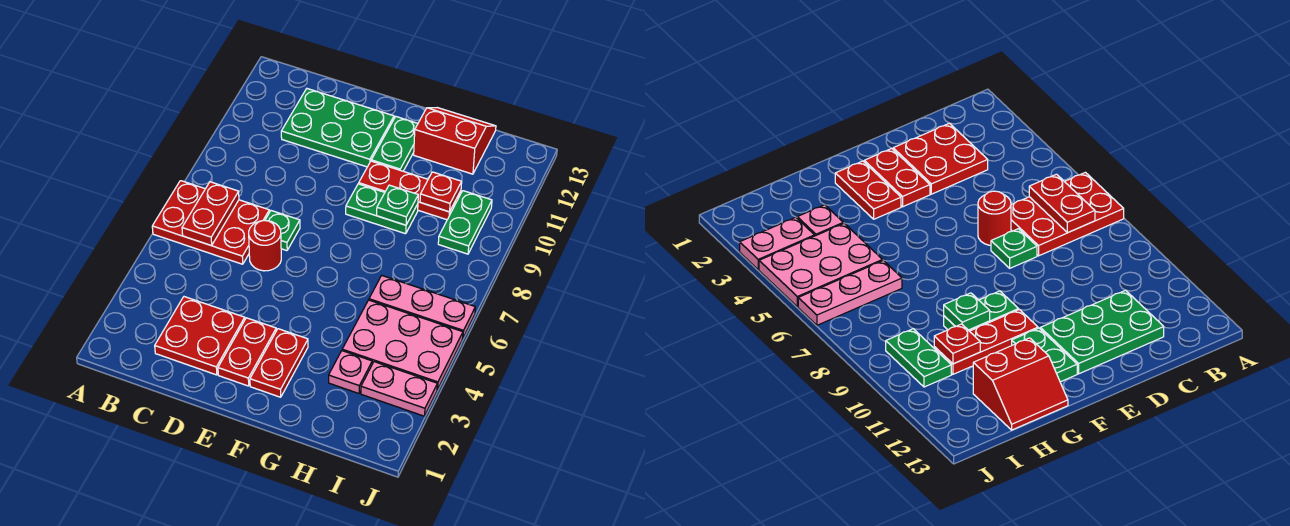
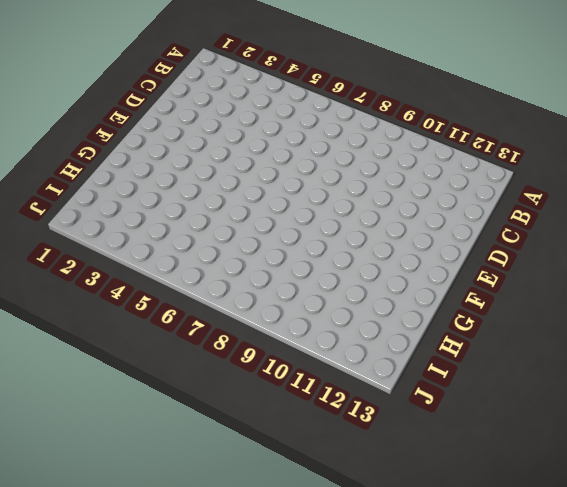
none -> red plate A6:C7 level 1
none -> red plate C2:D3 level 1
none -> green plate C11:E12 level 1

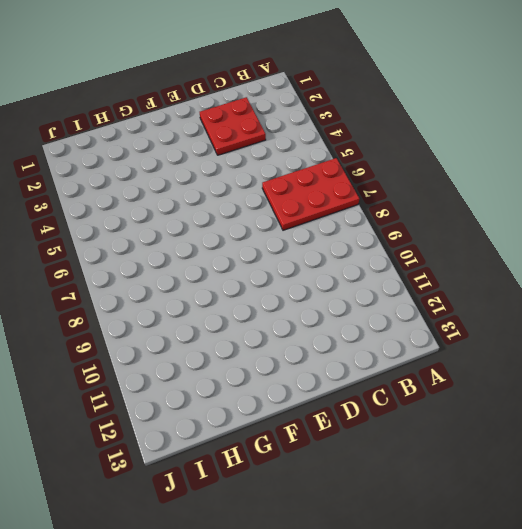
none -> green plate C11:E12 level 1
none -> red round brick D6 level 1
none -> green plate D7 level 1

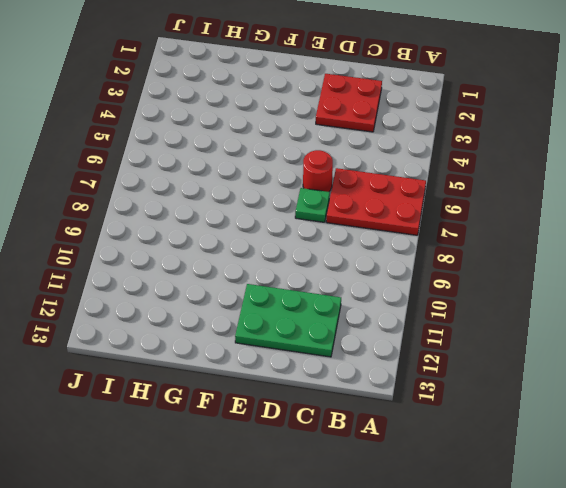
none -> red plate E2:E3 level 1
none -> red plate F2:F3 level 1
none -> green plate F9:G9 level 1

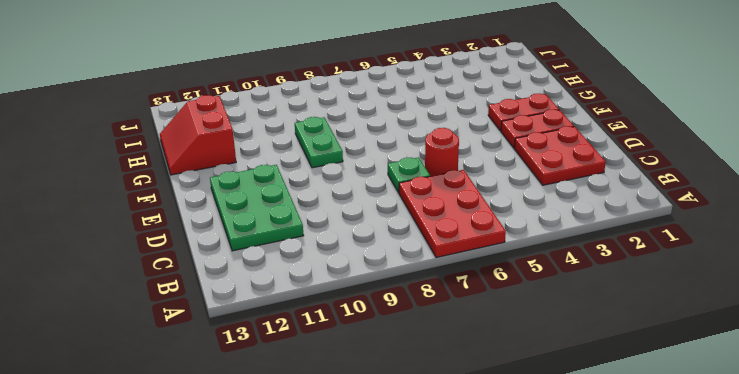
none -> red plate F10:H10 level 1
none -> green plate F11:F12 level 1
none -> pink plate H3 level 1

